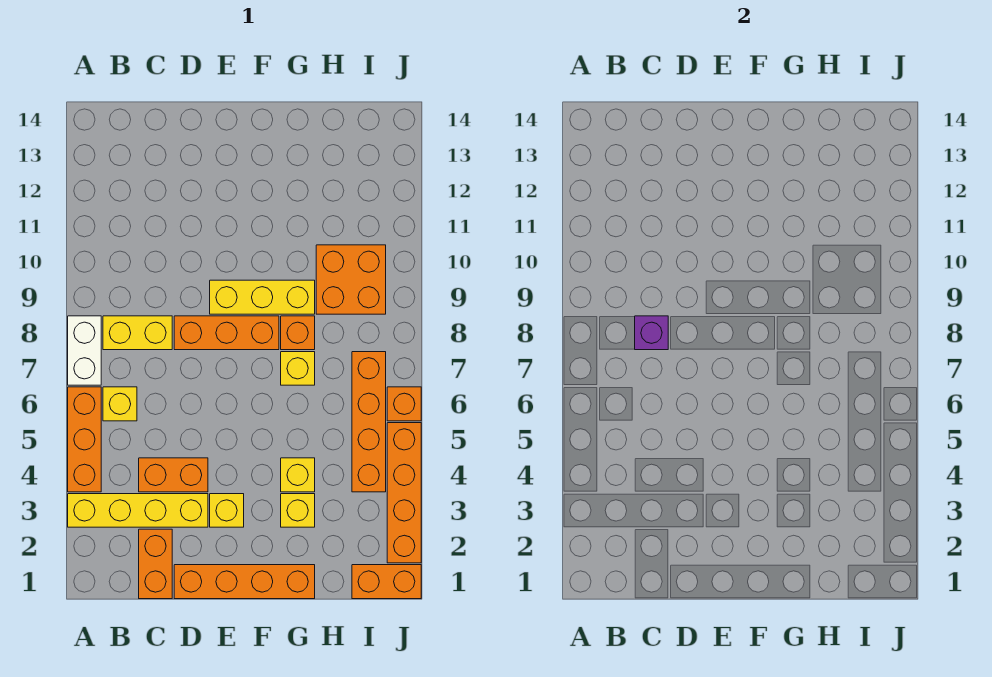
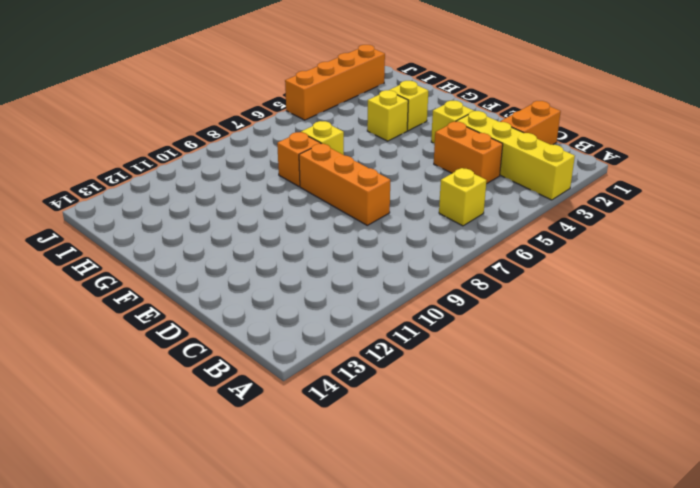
none -> orange brick A4:A6 level 1
none -> white brick A7:A8 level 1
none -> yellow brick B8:C8 level 1

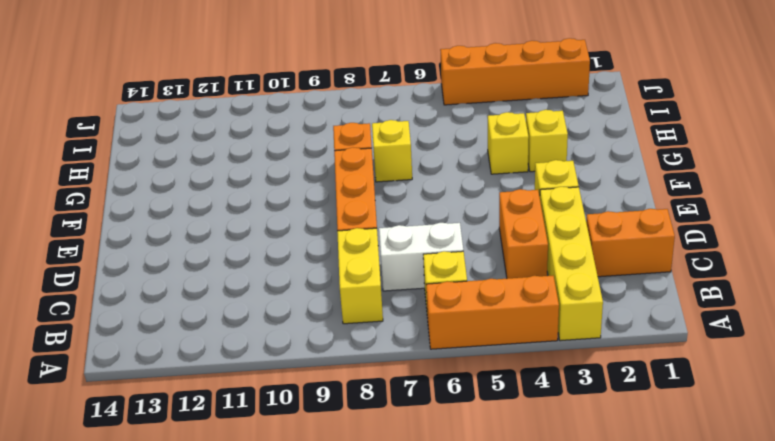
white brick C6:C7 level 1 -> white brick A7:A8 level 1
none -> orange brick D1:G1 level 1
none -> yellow brick E9:G9 level 1
none -> orange brick H9:I10 level 1

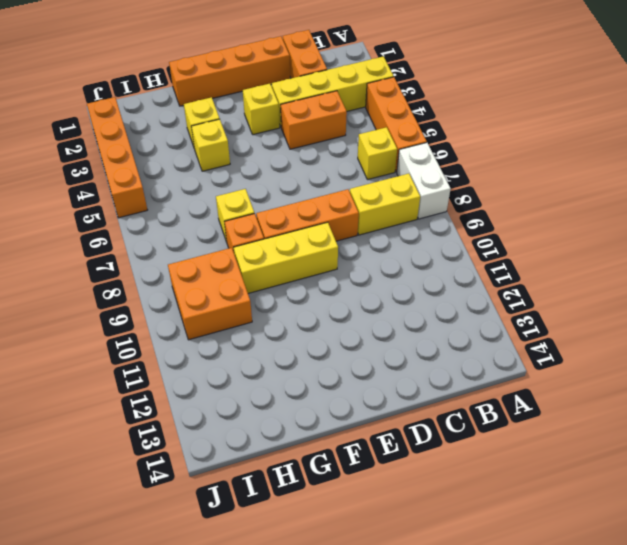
none -> orange brick I1:J1 level 1
none -> orange brick I4:I7 level 1
none -> orange brick J6 level 1

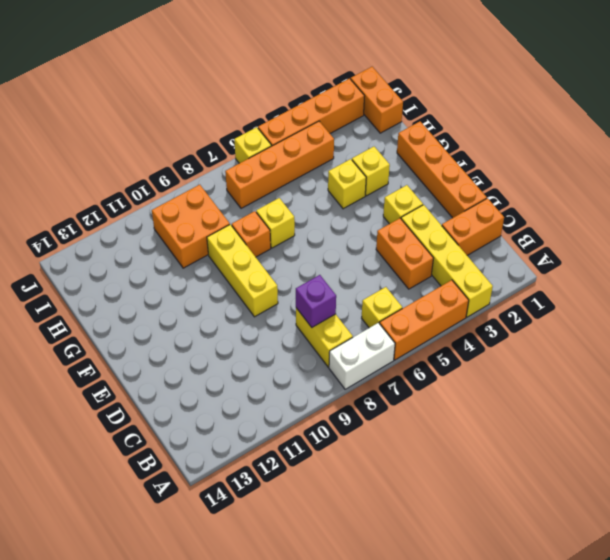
yellow brick J6 level 1 -> orange brick J6 level 1
none -> orange brick D8:F8 level 1

